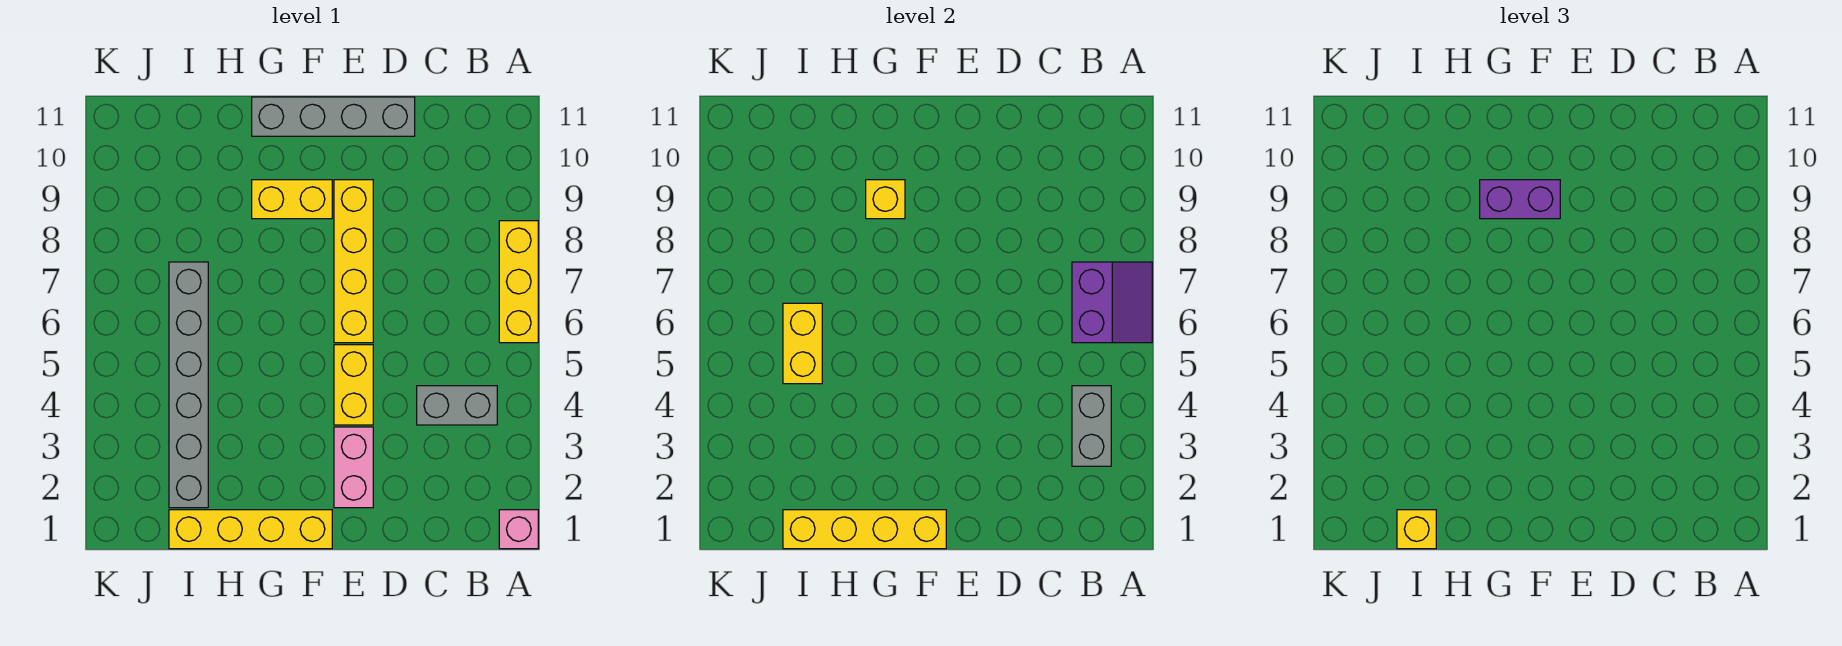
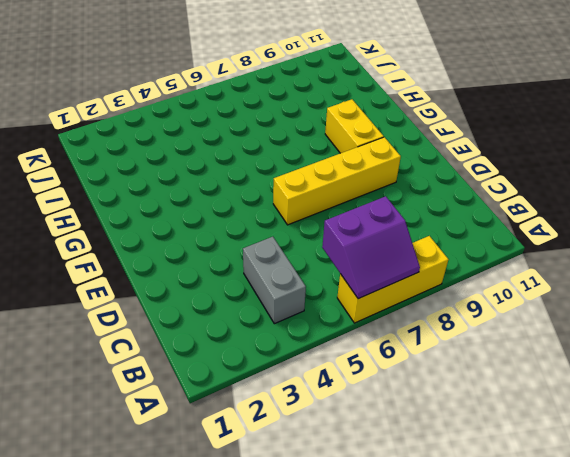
none -> pink brick A1 level 1
none -> grey brick D11:G11 level 1
none -> pink brick E2:E3 level 1

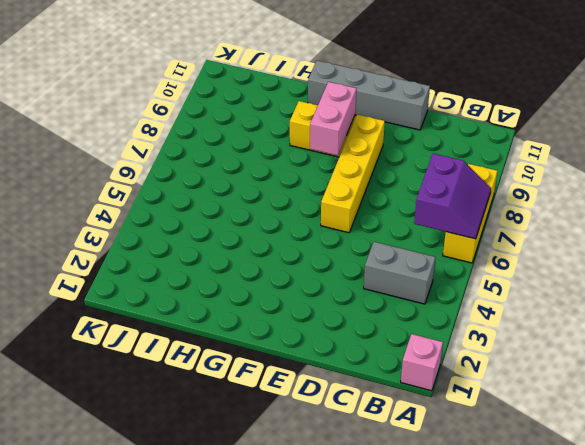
pink brick F8:F9 level 2 -> pink brick E2:E3 level 1
none -> yellow brick E4:E5 level 1
none -> yellow brick F1:I1 level 1
none -> grey brick I2:I7 level 1

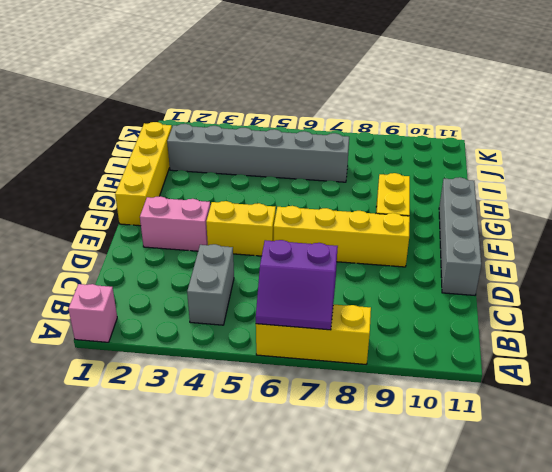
none -> grey brick B3:B4 level 2
none -> yellow brick F1:I1 level 2
none -> yellow brick G9 level 2

